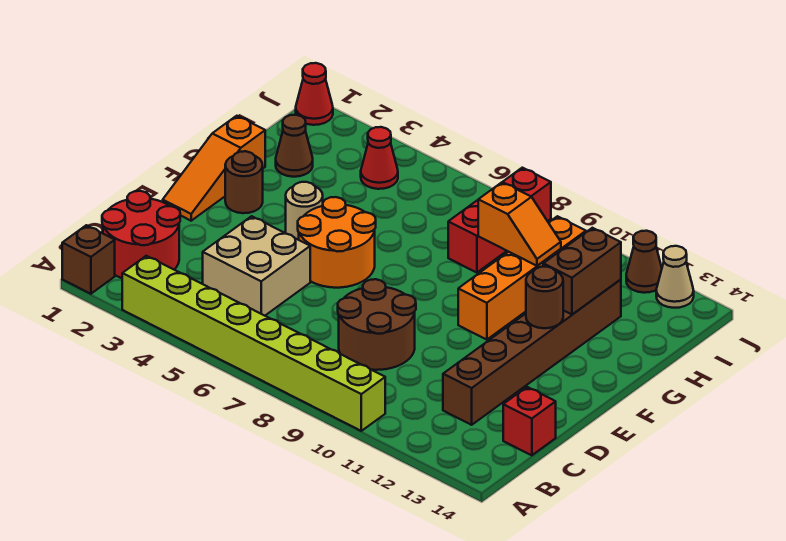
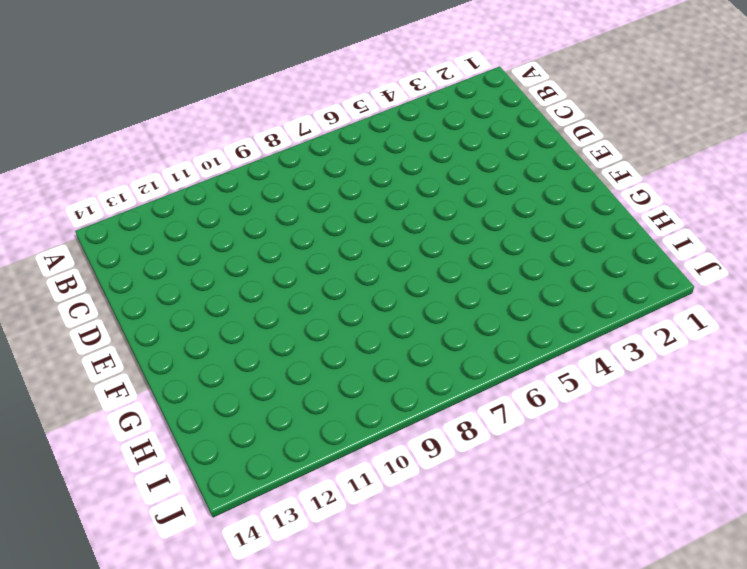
none -> brown brick A1 level 1
none -> lime brick A3:A10 level 1
none -> red round brick B1:C2 level 1

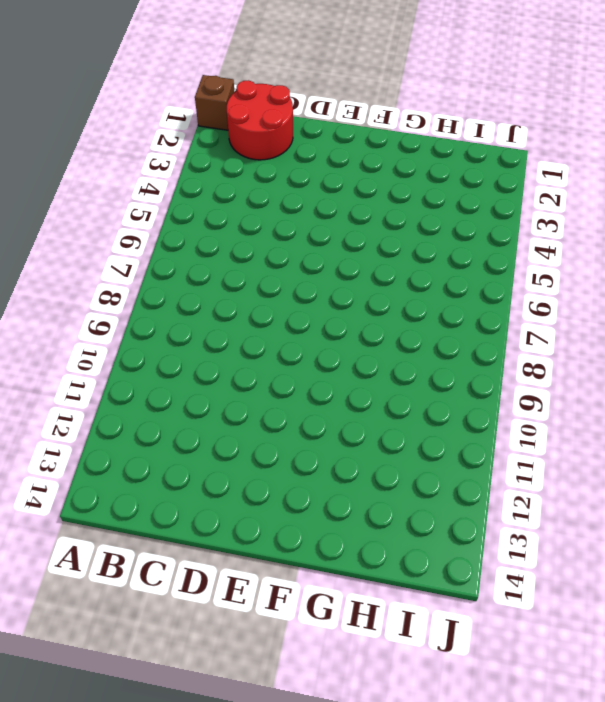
none -> lime brick A3:A10 level 1
none -> tan brick C4:D5 level 1
none -> brown round brick C8:D9 level 1

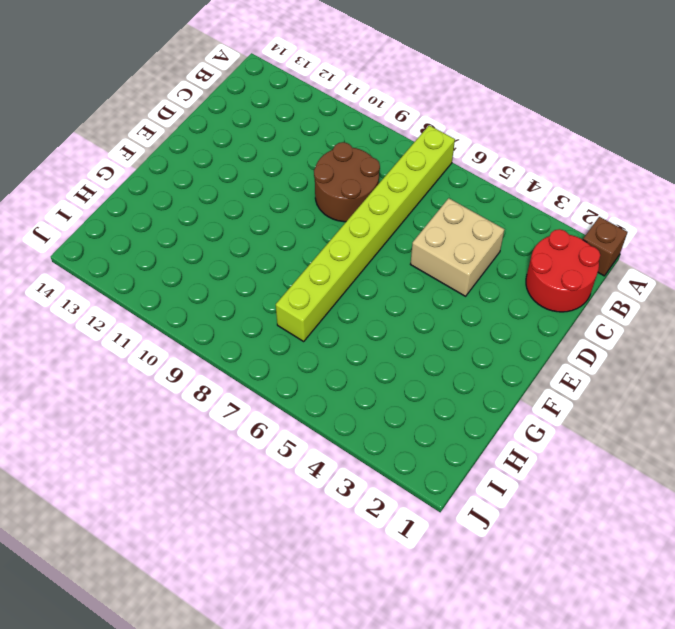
lime brick A7:H7 level 1 -> lime brick A3:A10 level 1
none -> brown brick C12:H12 level 1
none -> red brick C14 level 1
none -> orange slope E1:G1 level 1 top G

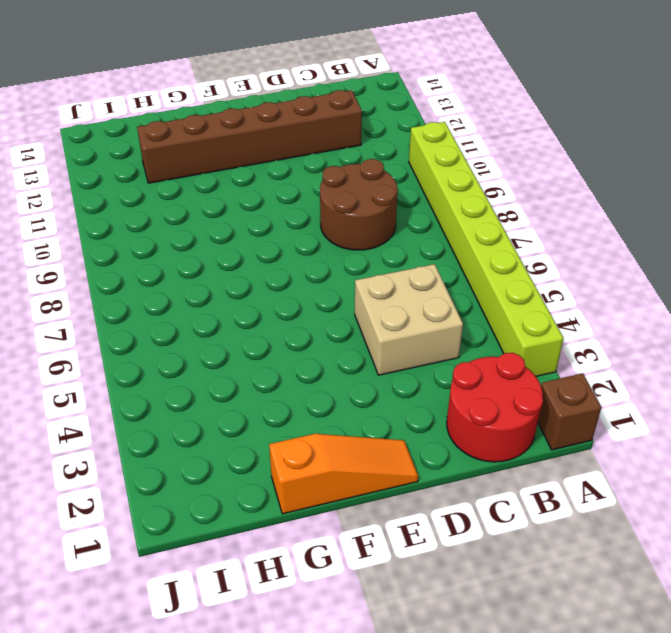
none -> red brick C14 level 1
none -> orange round brick E5:F6 level 1
none -> brown round brick F2 level 1

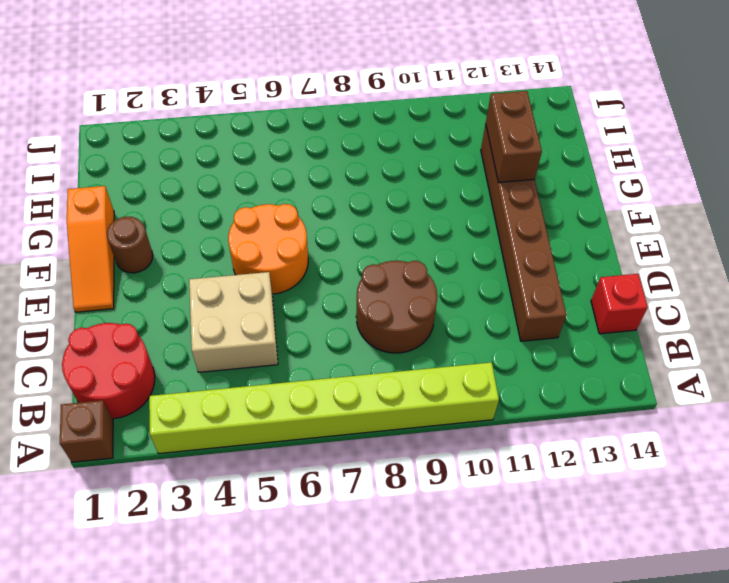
none -> tan round brick F4 level 1
none -> orange brick F10:I10 level 1
none -> brown cone H2 level 1

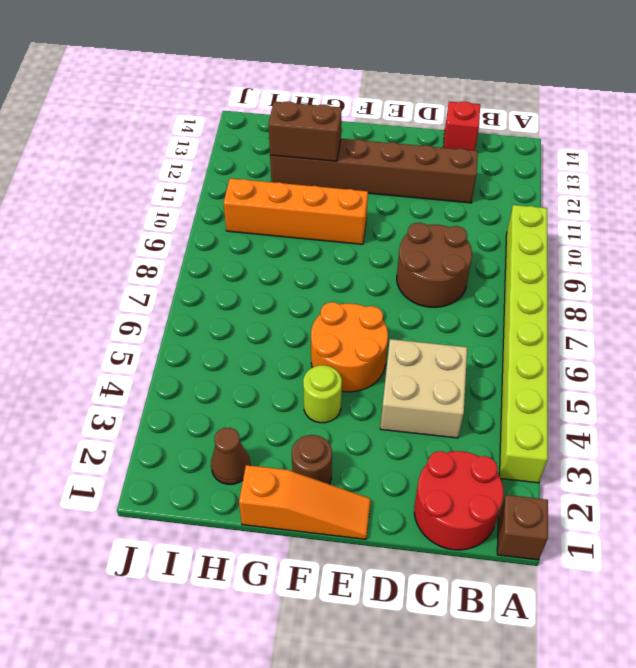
lime round brick F4 level 1 -> tan round brick F4 level 1
none -> red brick H8:J8 level 1
none -> red cone I4 level 1
none -> red cone J1 level 1

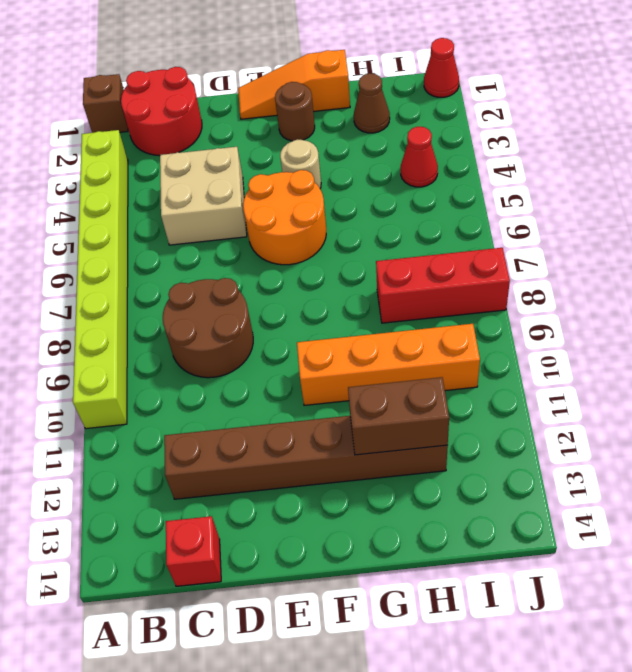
none -> brown cone J12 level 1
none -> tan cone J13 level 1
none -> brown round brick F12 level 2

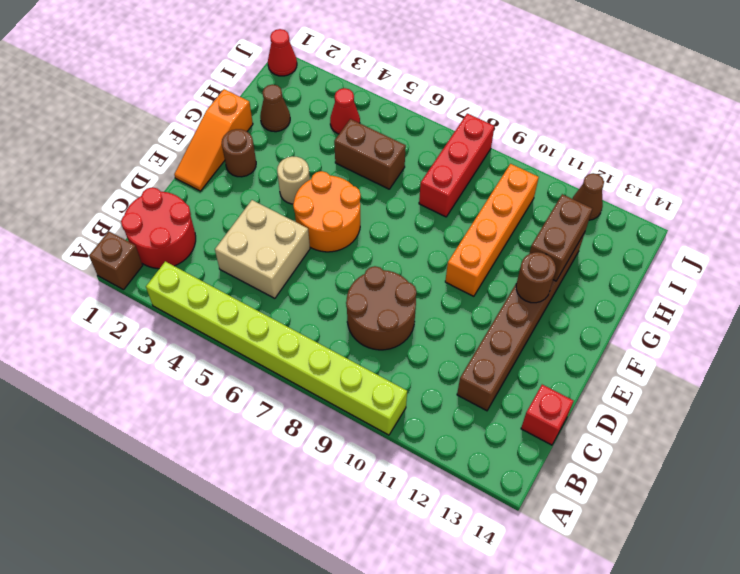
brown brick H5:H6 level 1 -> none
none -> tan cone J13 level 1
none -> orange slope H9:H10 level 2 top 9

